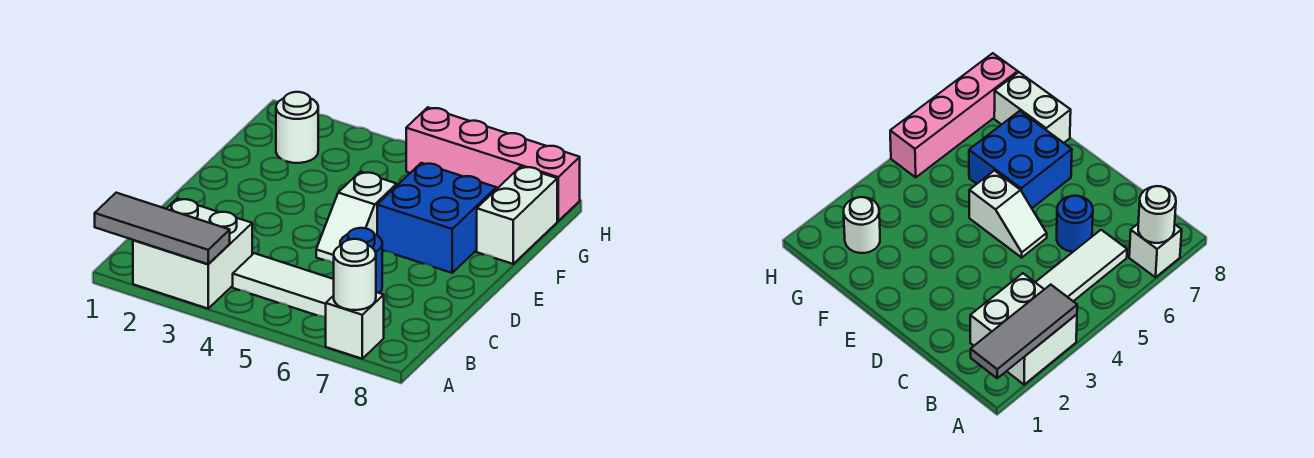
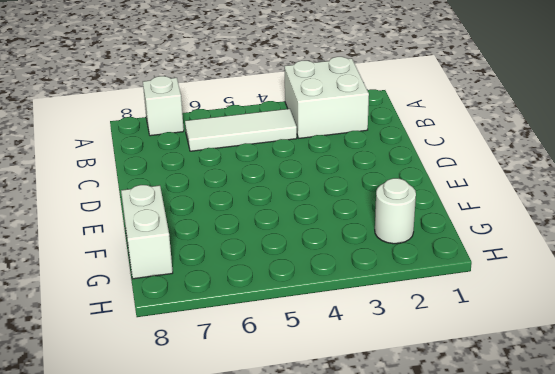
none -> blue round brick C6 level 1
none -> white slope D5:E5 level 1 top E

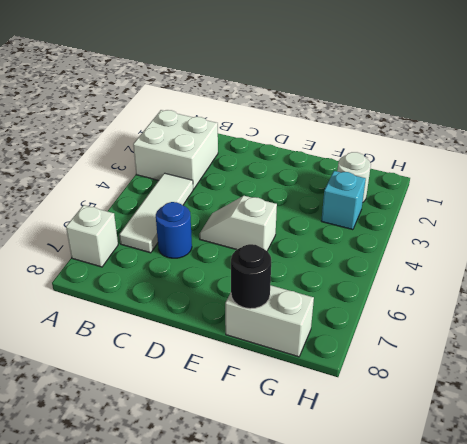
black round brick F8 level 2 -> none
cyan brick G3 level 1 -> none
none -> blue brick E6:F7 level 1
none -> pink brick H5:H8 level 1

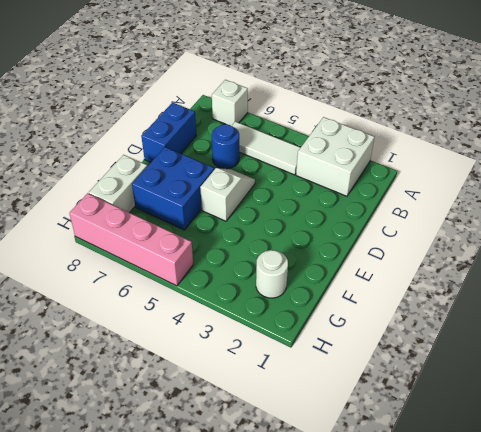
blue brick C8:D8 level 1 -> none
none -> grey tile A1:A3 level 2
none -> white round brick A7 level 2

